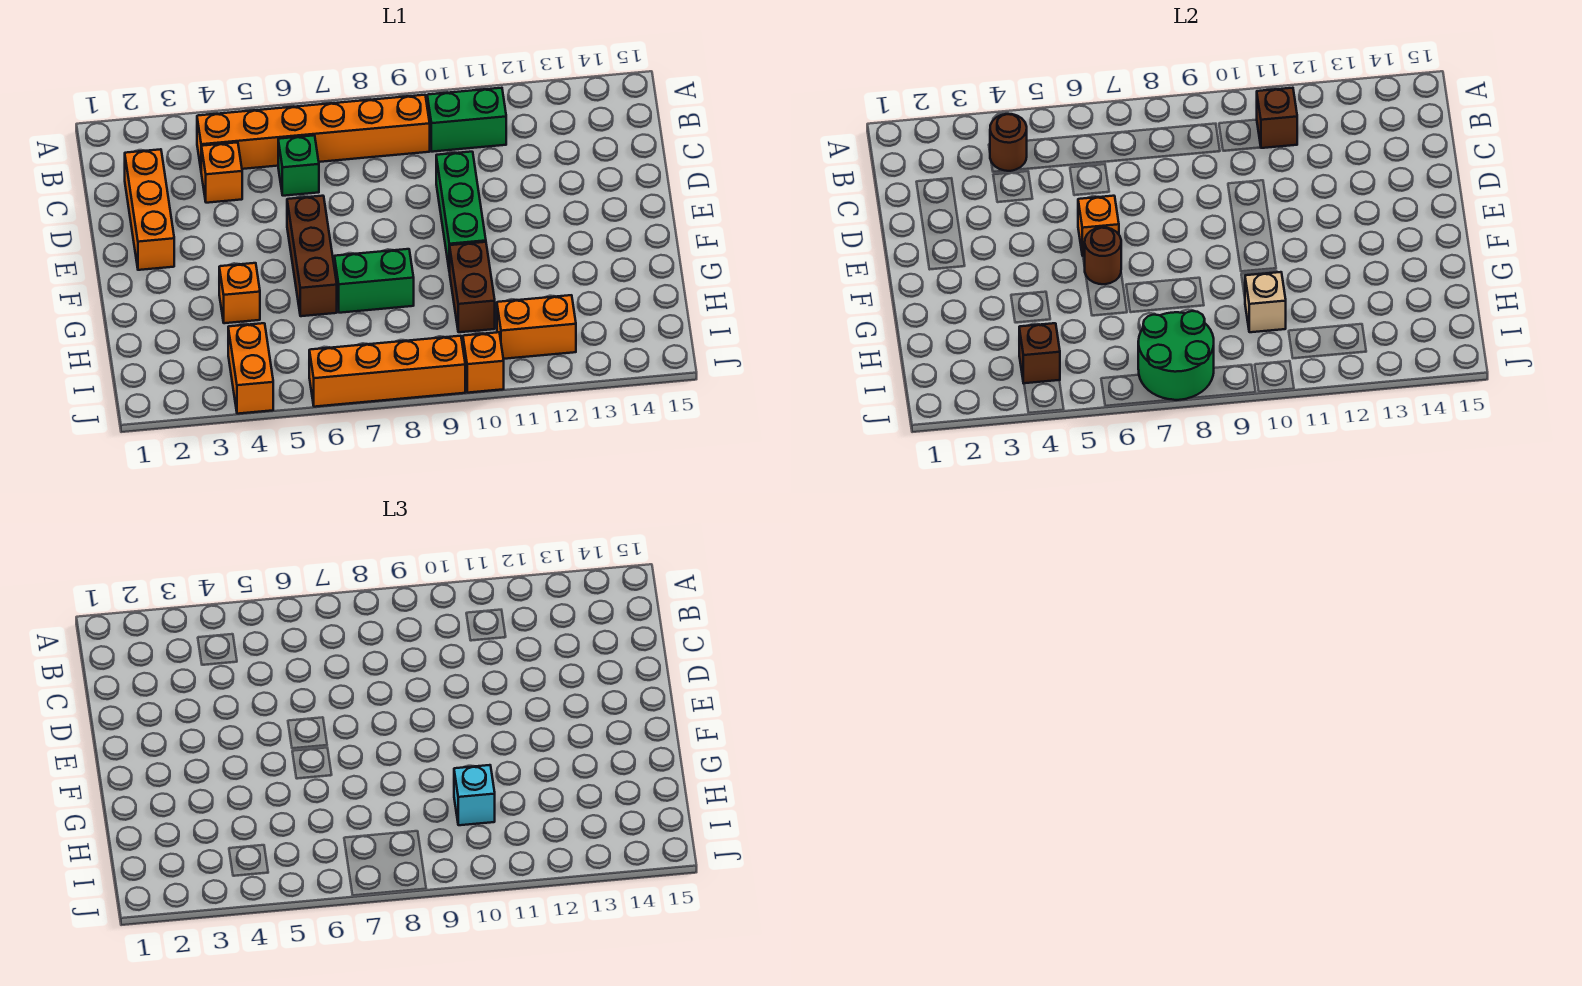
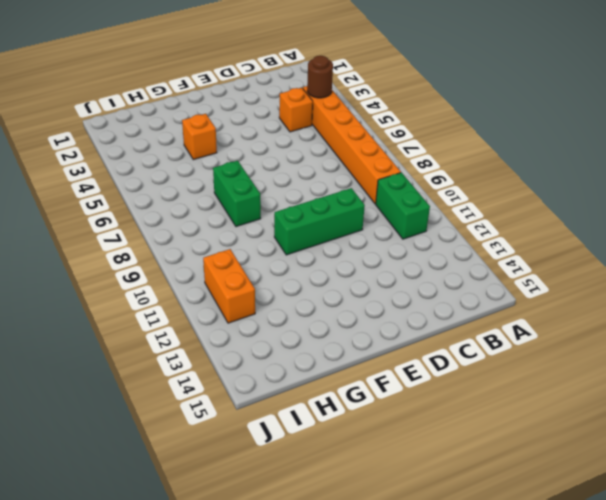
none -> orange brick C2:E2 level 1
none -> green brick C6 level 1
none -> brown brick E6:G6 level 1

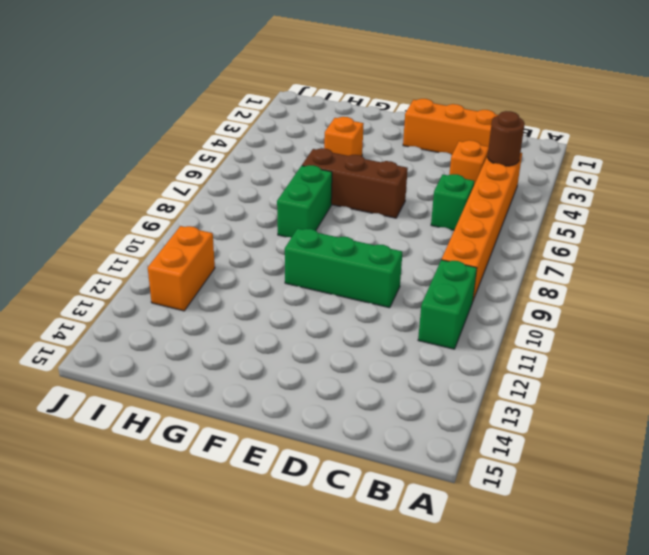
none -> brown brick G10:H10 level 1
none -> orange brick I4:J4 level 1
none -> orange brick J6:J9 level 1

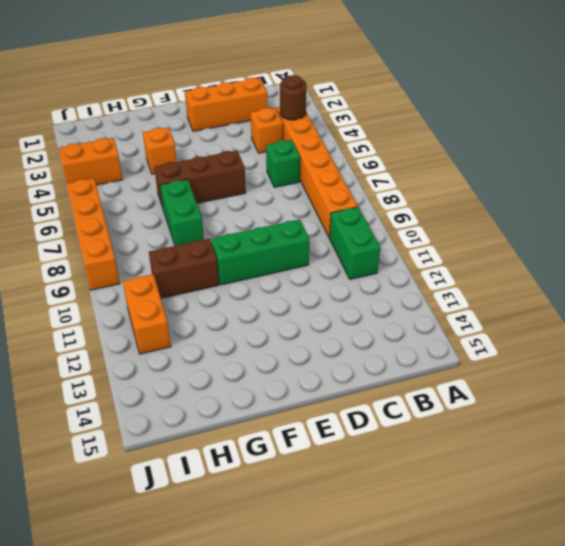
none -> orange brick J10 level 1
none -> brown brick B11 level 2
none -> orange brick E6 level 2

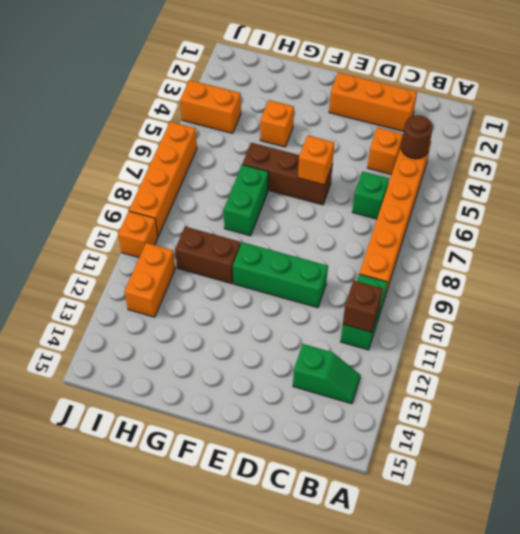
green slope B13:C13 level 1 top C -> none
none -> brown round brick F6 level 2
none -> tan brick H10 level 2
none -> brown brick I4 level 2

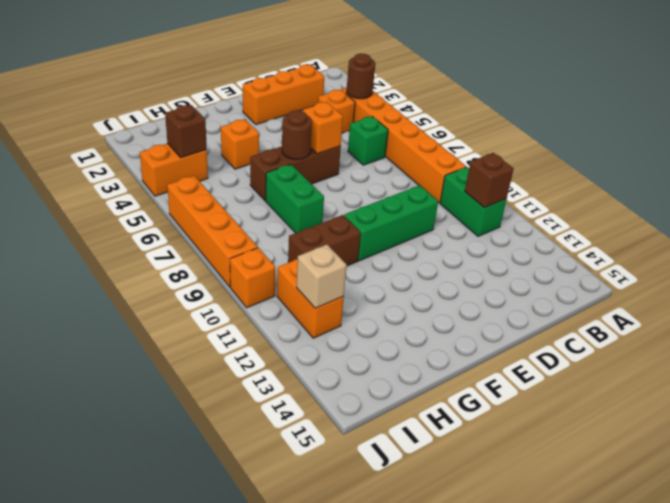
tan brick I12 level 2 -> tan brick H10 level 2
none -> green round brick I7:J8 level 2
none -> cyan brick H10 level 3

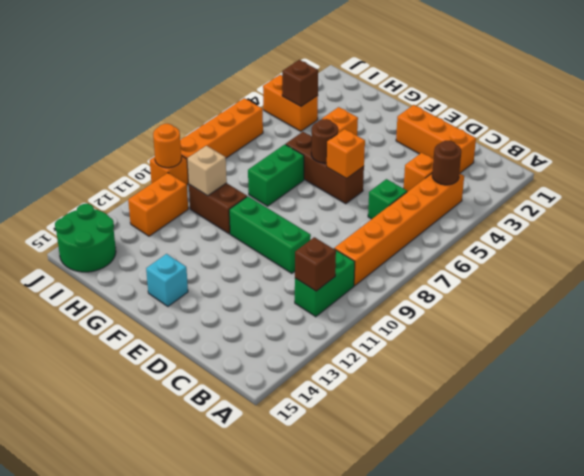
cyan brick F14 level 1 -> cyan brick H10 level 3
green round brick I14:J15 level 1 -> green round brick I7:J8 level 2
orange round brick J10 level 2 -> none

